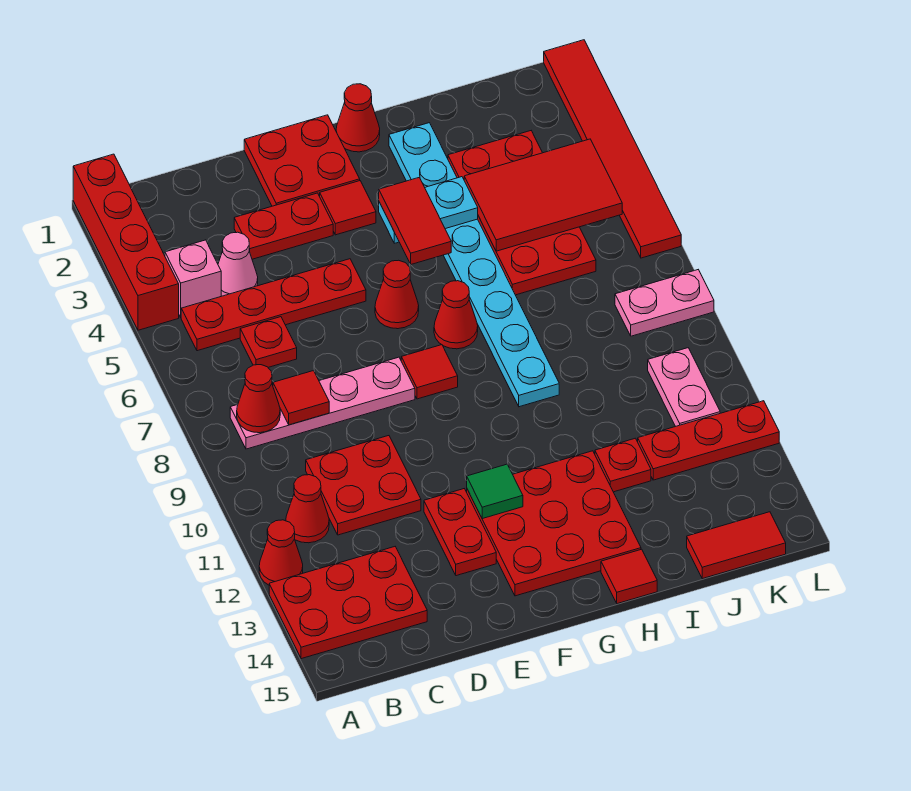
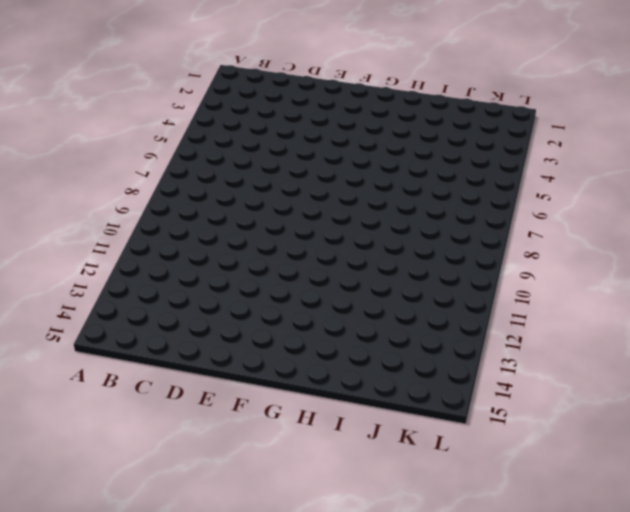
none -> red brick A1:A4 level 1
none -> red cone A12 level 1
none -> red plate A13:C14 level 1
none -> pink brick B4 level 1

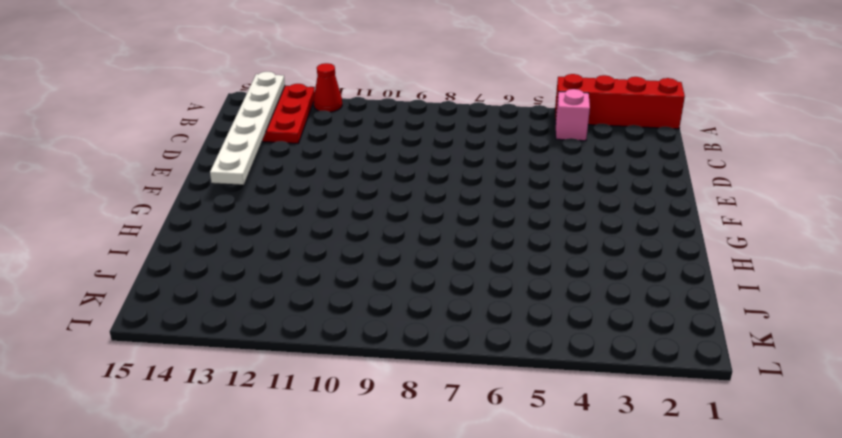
white plate A14:F14 level 2 -> none
none -> red plate B5:E5 level 1
none -> pink plate B8:E8 level 1
none -> red cone B11 level 1
none -> pink cone C4 level 1

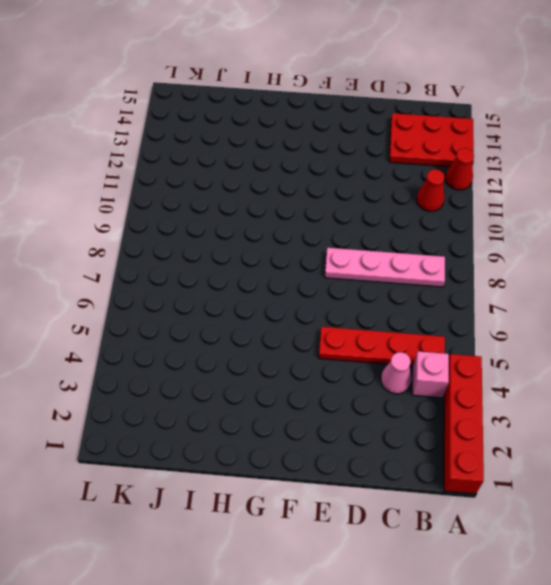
none -> red plate C6 level 1
none -> red plate C10:D11 level 1
none -> red plate D3:E3 level 1
none -> red plate E1:F2 level 1

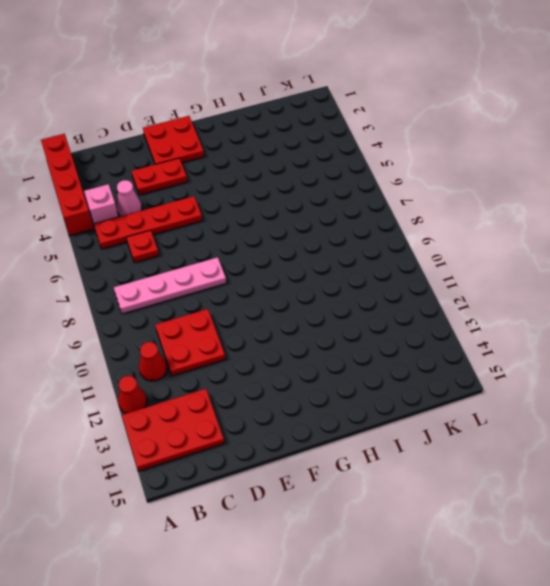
none -> red plate E12:E13 level 1
none -> red tile F3 level 1
none -> red cone F6 level 1
none -> red tile F8 level 1

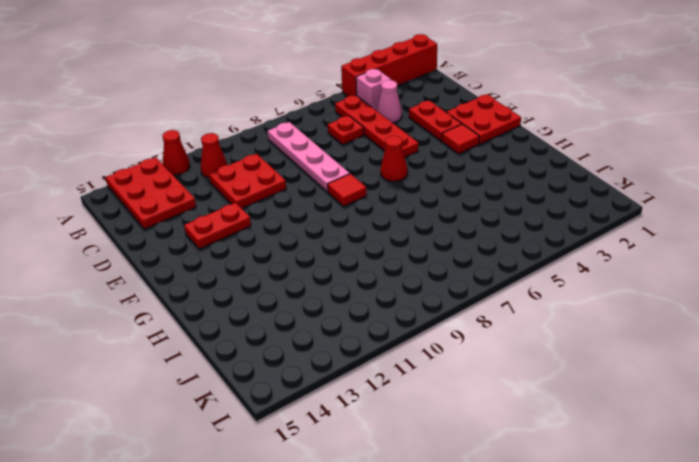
none -> red plate F12:H14 level 1
none -> red cone G1 level 1
none -> red cone G7 level 1
none -> cyan plate H2:H9 level 1

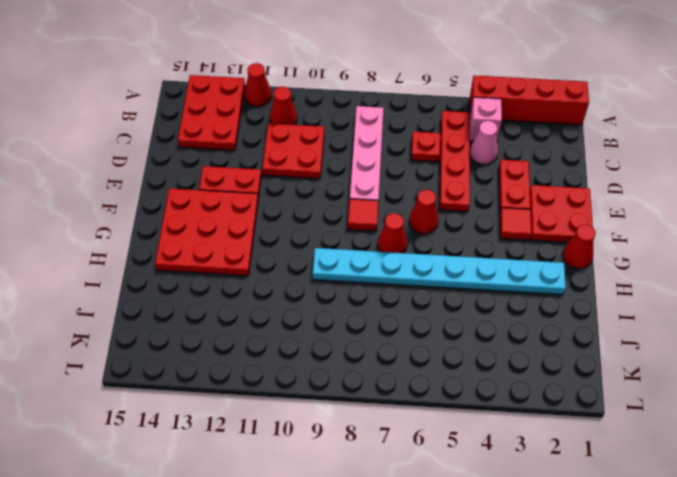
none -> red tile H15 level 1
none -> red plate I3:J6 level 1
none -> red plate I12 level 1
none -> red plate J12:L12 level 1

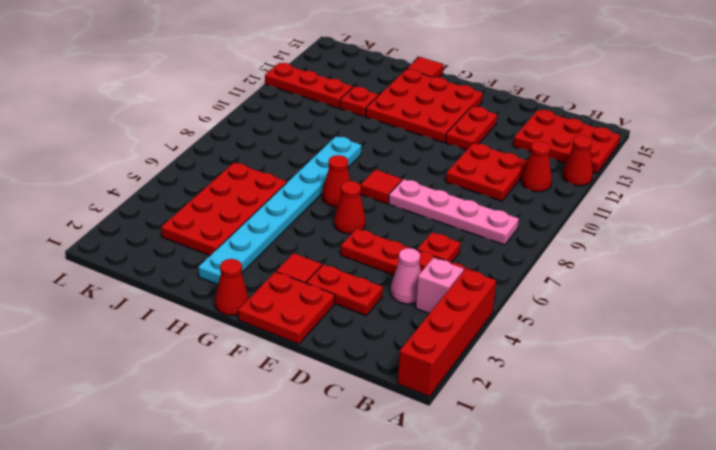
none -> red tile J15:K15 level 1
none -> pink plate K8:L8 level 1
none -> pink plate K10:K11 level 1
none -> red tile L1:L6 level 1

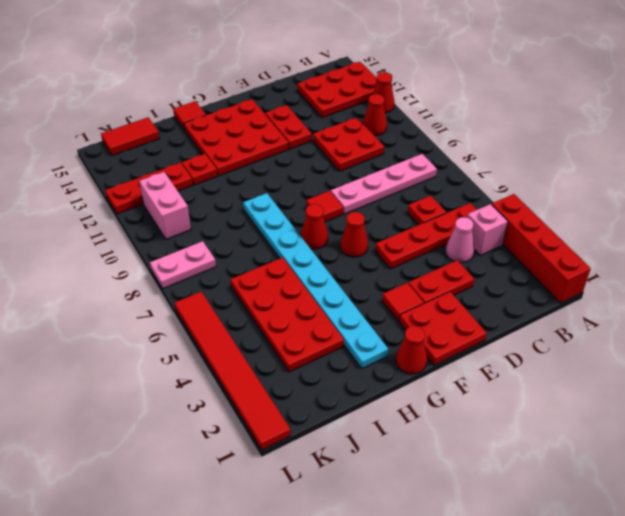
pink brick K10:K11 level 1 -> pink plate K10:K11 level 1
none -> red cone B8 level 2
none -> red tile C8 level 2
none -> green tile F12 level 2
none -> cyan plate G4:H4 level 2

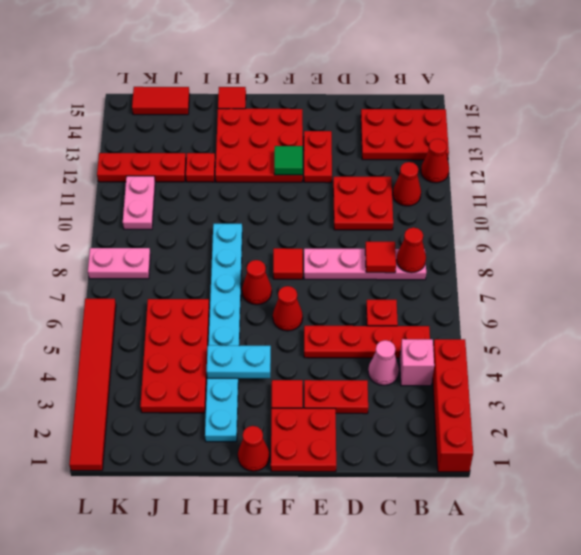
none -> red tile I4:K5 level 2
none -> red tile G4:G5 level 3

